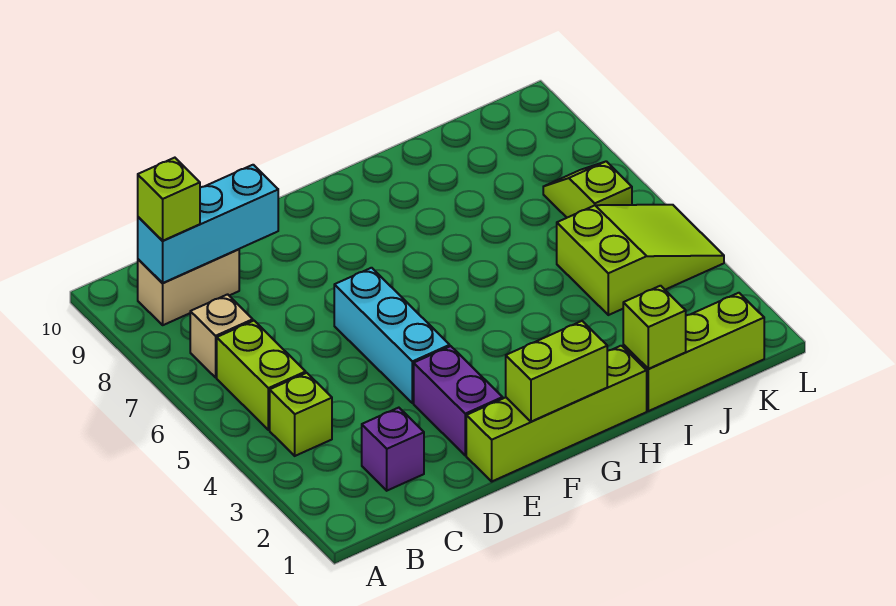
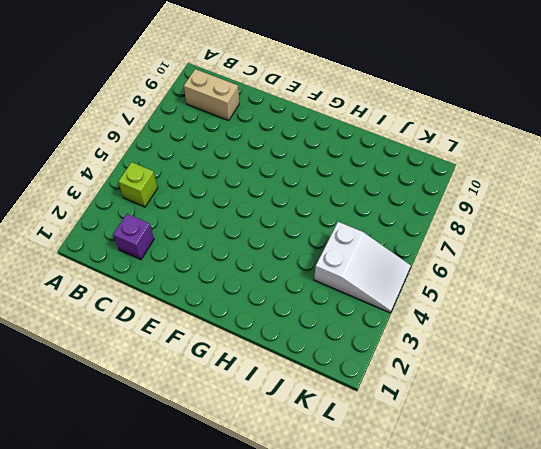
white slope J4:L5 level 1 top J -> lime slope J4:L5 level 1 top J
none -> lime brick B5:B6 level 1
none -> tan brick B7 level 1
none -> lime brick E1:H1 level 1

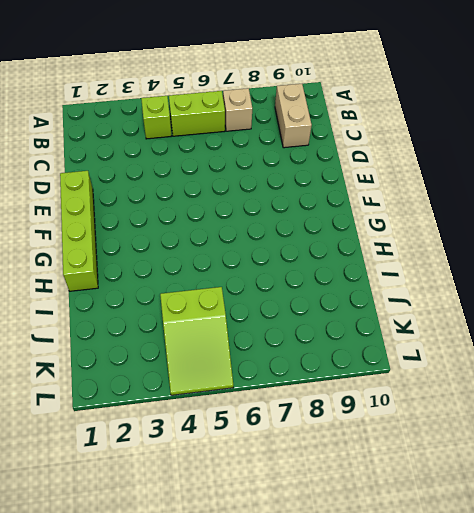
none -> purple brick C2 level 1
none -> purple brick E2:E3 level 1
none -> cyan brick E4:E6 level 1

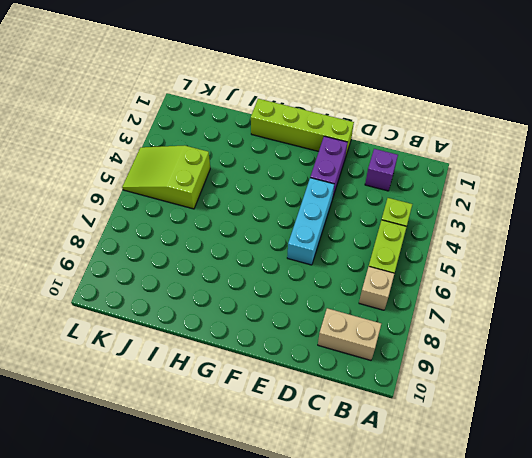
none -> lime brick I1:K1 level 1
none -> lime slope K6:K7 level 1 top 6
none -> cyan brick B9:D9 level 2

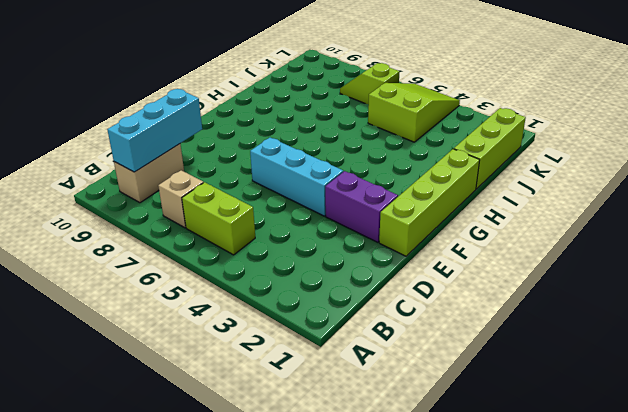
none -> lime brick B4 level 1
none -> purple brick C2 level 1
none -> lime brick F1:G1 level 2

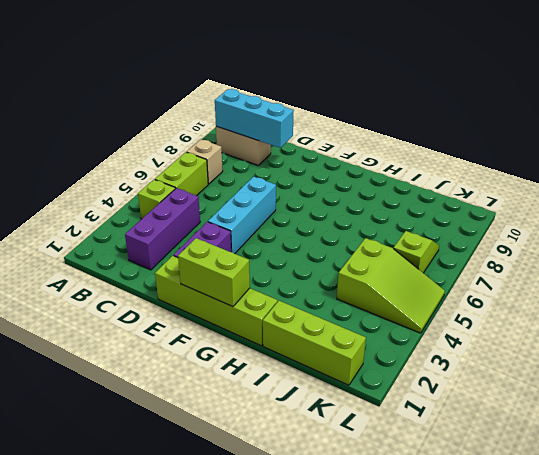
purple brick C2:C4 level 1 -> purple brick C2 level 1
none -> lime brick I1 level 2
none -> lime brick B9 level 3

